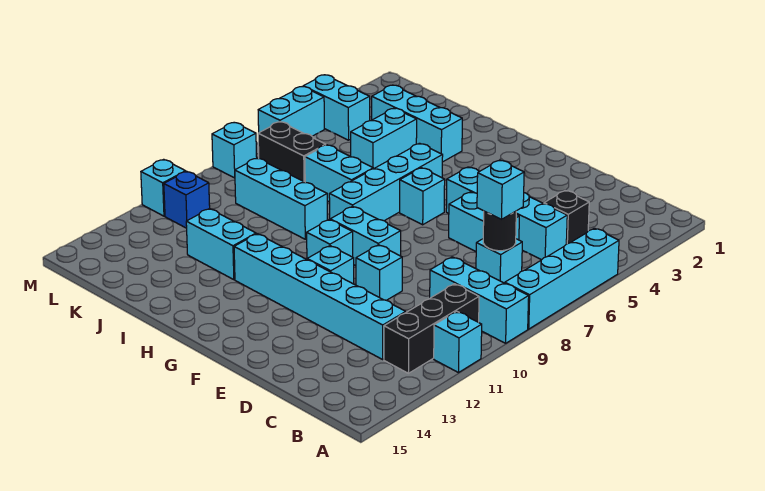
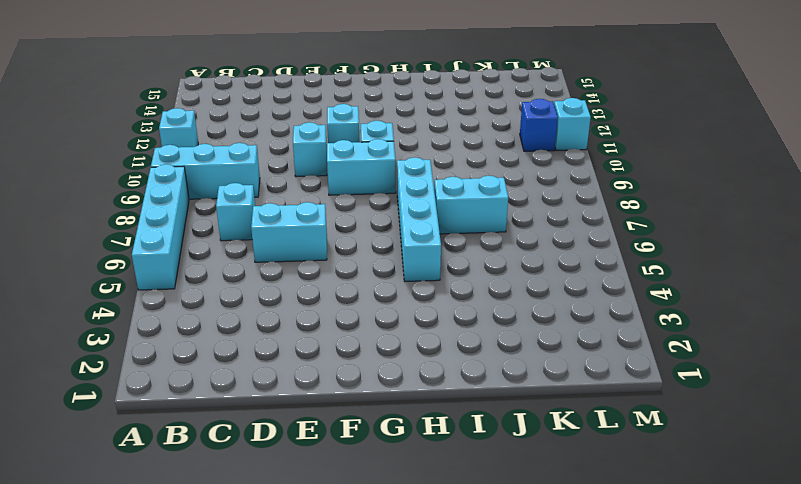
none -> black brick B10:B12 level 1
none -> black brick C4 level 1
none -> cyan brick C5:F5 level 1

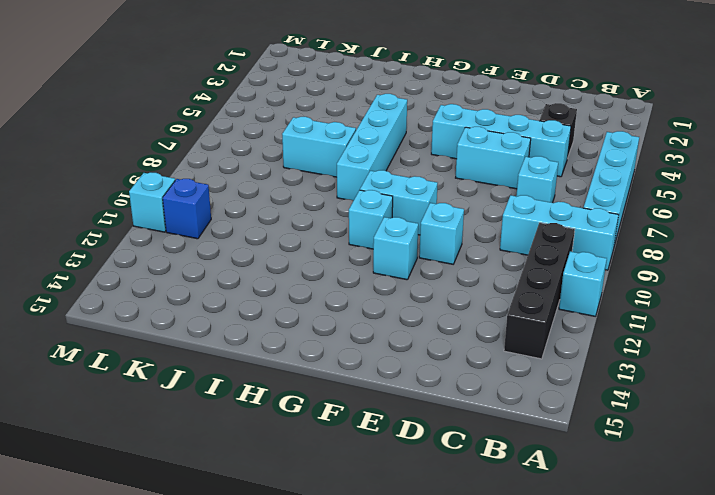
black brick B10:B13 level 1 -> black brick B10:B12 level 1
none -> cyan brick C12:H12 level 1
none -> cyan brick G6 level 1
none -> cyan brick I3:K3 level 1

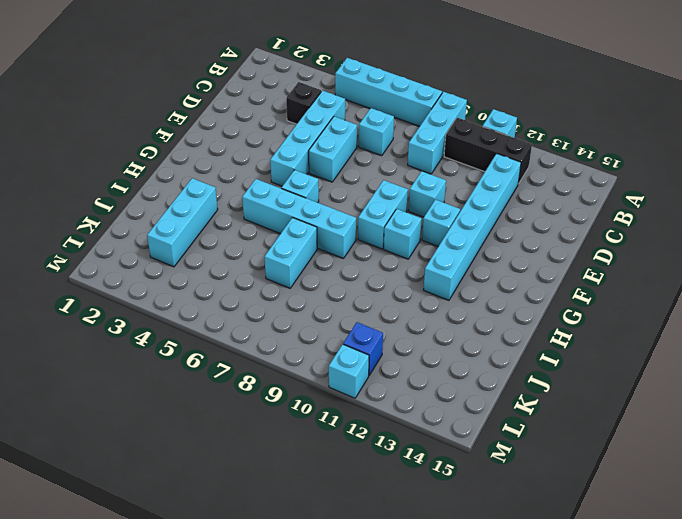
none -> cyan brick I9:K9 level 1
none -> cyan brick I12:J12 level 1
none -> cyan brick J4:J5 level 1

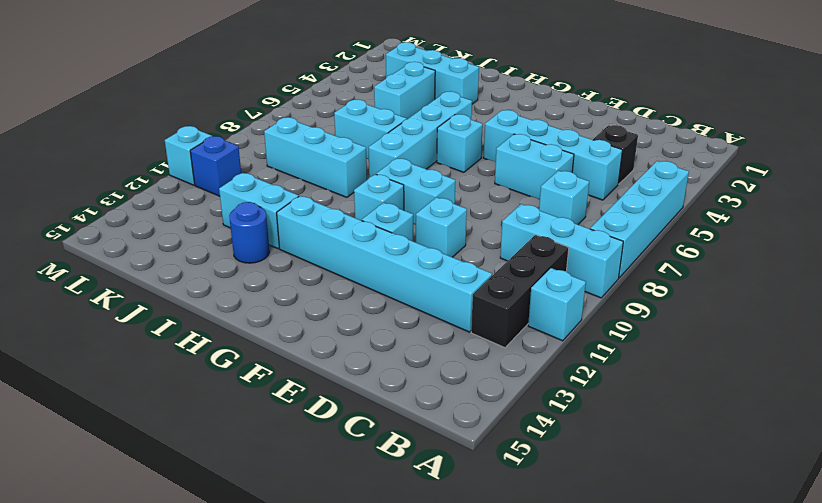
blue round brick I13 level 1 -> none
none -> black brick K7:L7 level 1
none -> cyan brick L4:M4 level 1
none -> cyan brick M5:M6 level 1

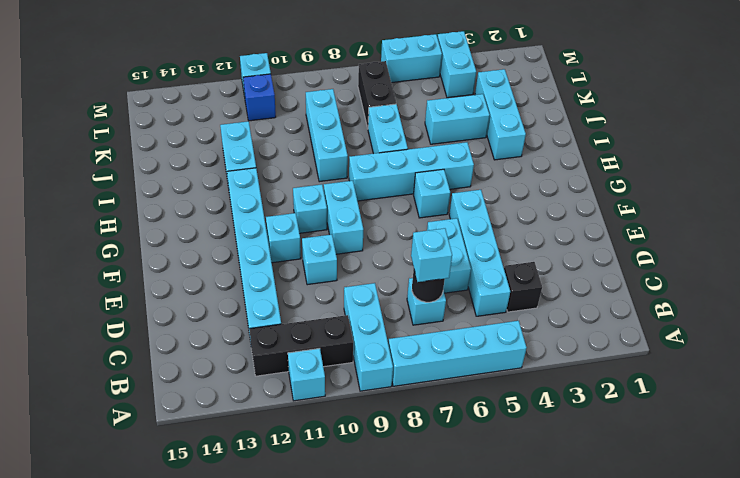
none -> cyan brick M8 level 1

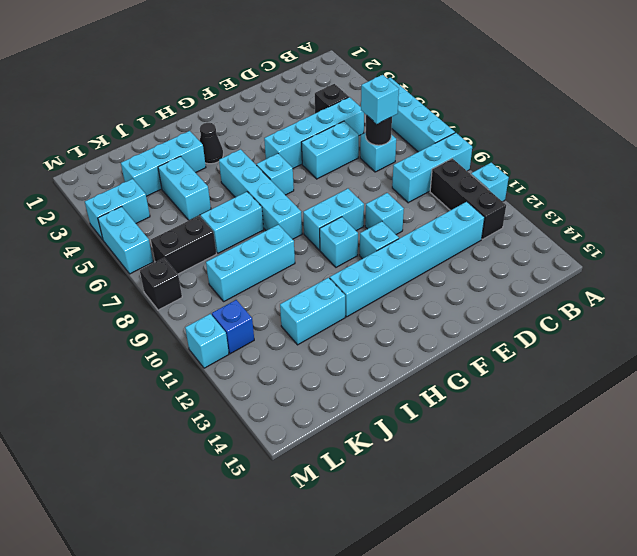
black cone H3 level 1 -> none
black brick M8 level 1 -> cyan brick M8 level 1

